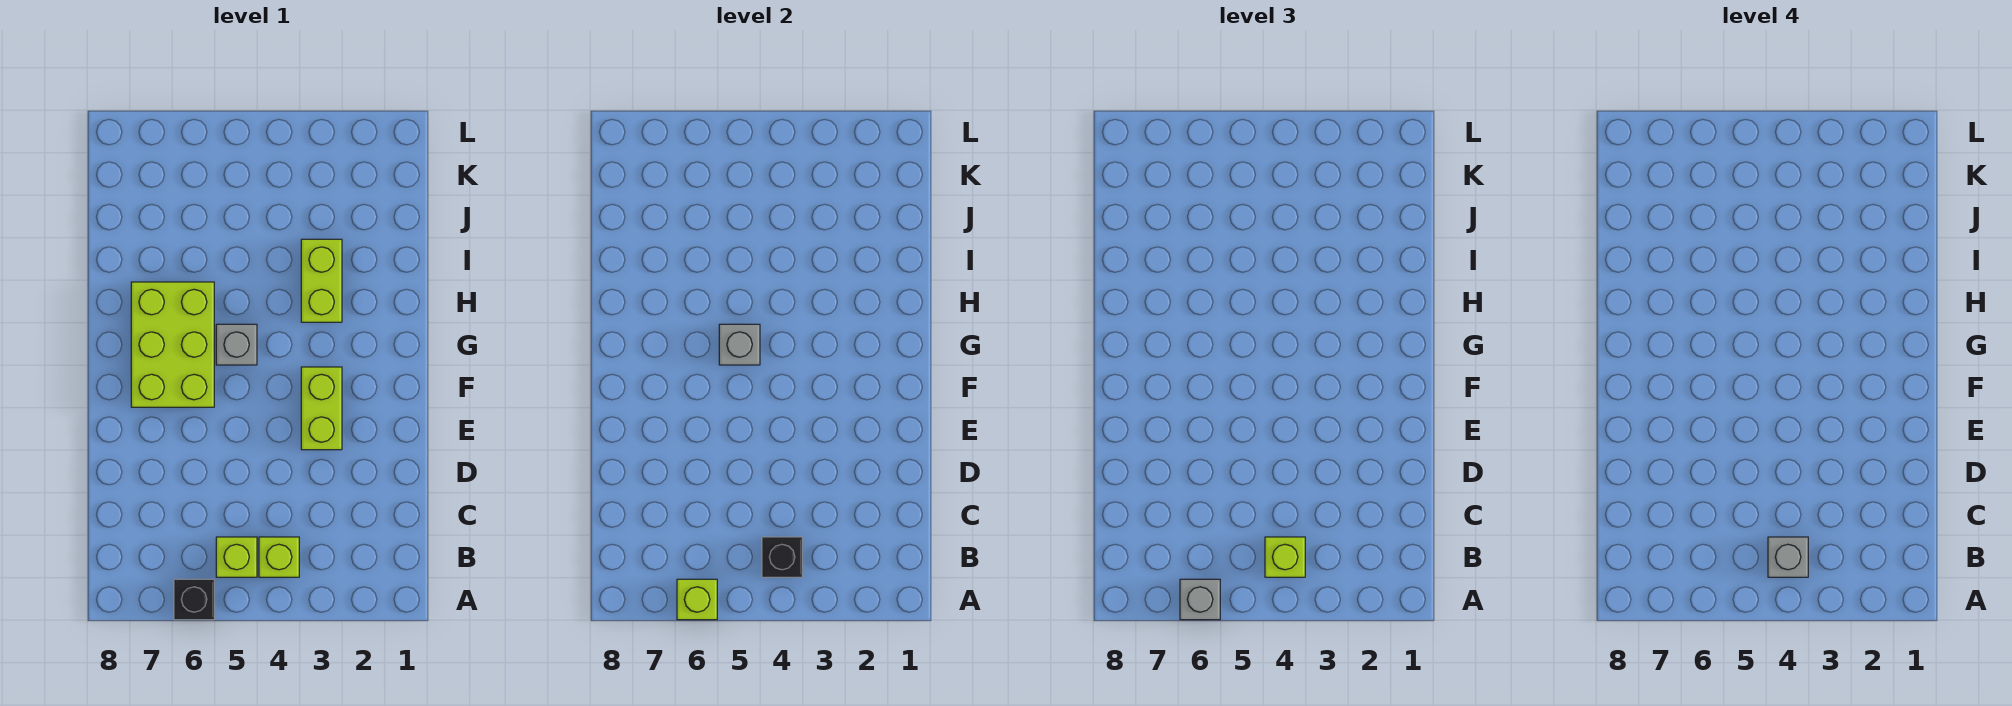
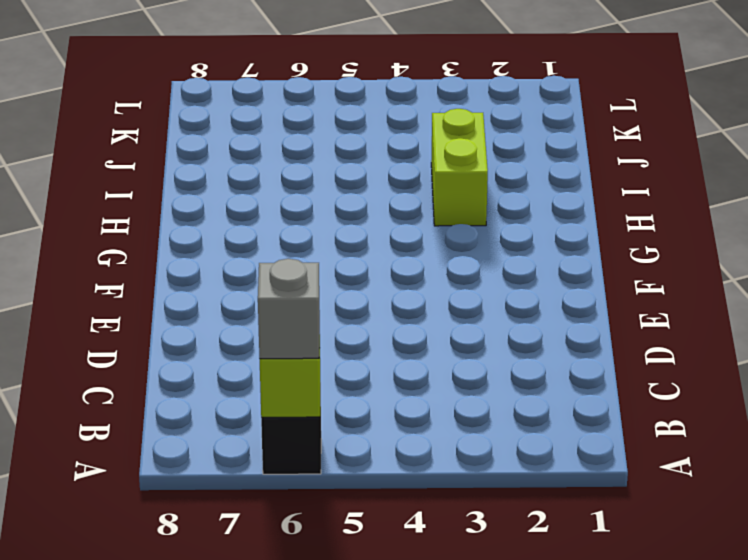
none -> lime brick B4 level 1
none -> lime brick B5 level 1
none -> lime brick E3:F3 level 1

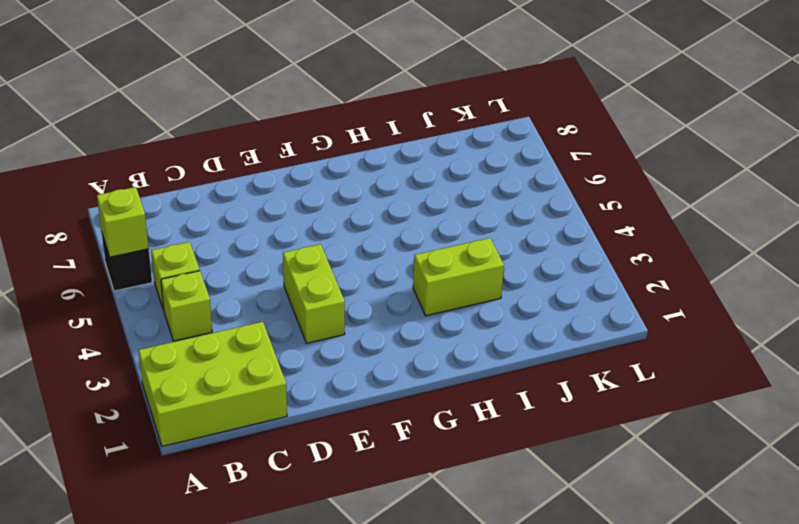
lime brick A1:C2 level 1 -> lime brick F6:H7 level 1
lime brick E3:E4 level 1 -> lime brick E3:F3 level 1
none -> grey brick G5 level 1
none -> black brick B4 level 2
none -> grey brick G5 level 2

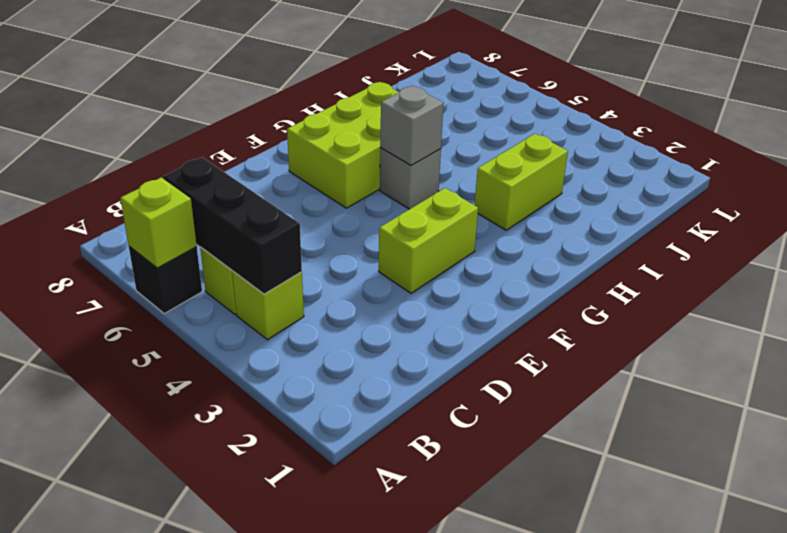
black brick B4:B6 level 2 -> black brick B4 level 2
none -> grey brick A6 level 3
none -> lime brick B4 level 3
none -> grey brick B4 level 4

